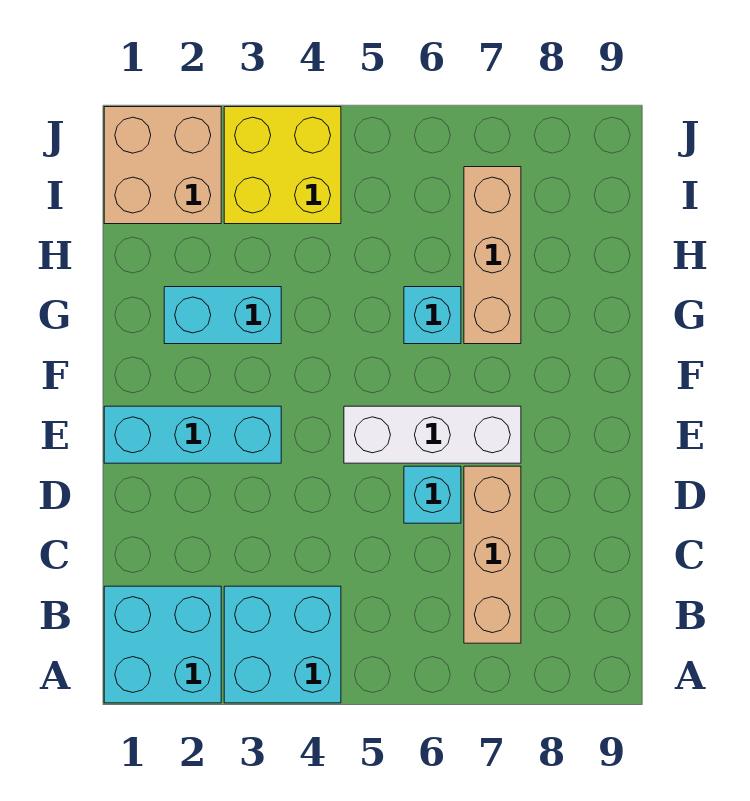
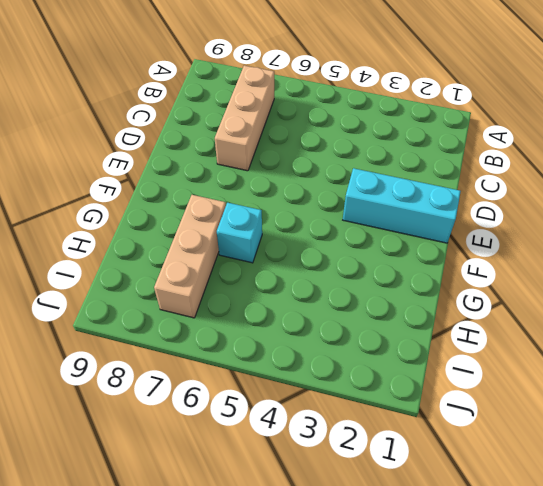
none -> cyan brick A1:B2 level 1
none -> cyan brick A3:B4 level 1

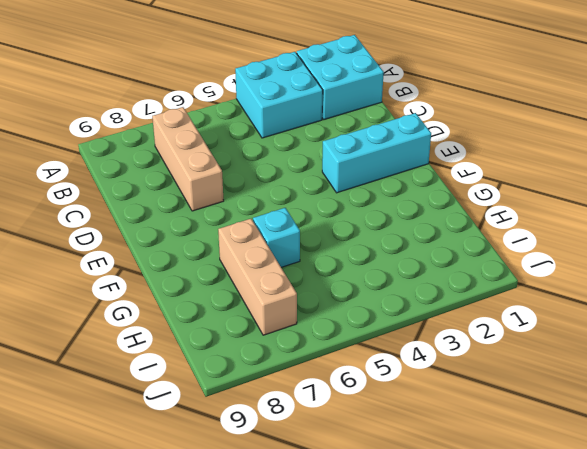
none -> cyan brick D6 level 1
none -> white brick E5:E7 level 1

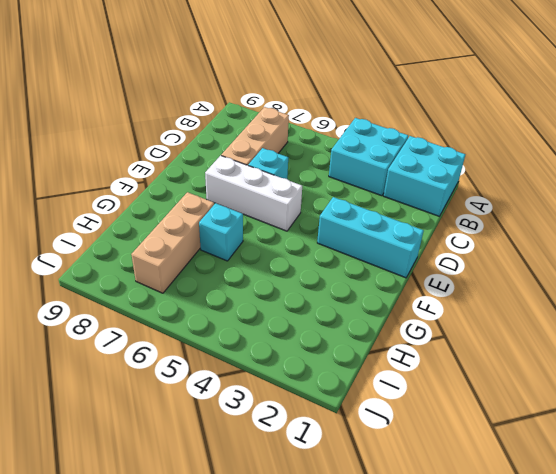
none -> cyan brick G2:G3 level 1
none -> tan brick I1:J2 level 1

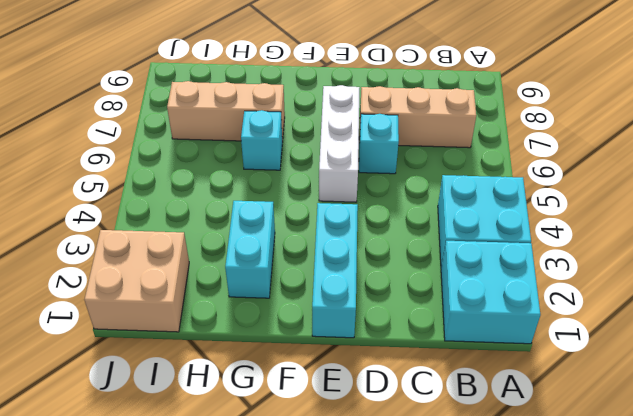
none -> yellow brick I3:J4 level 1

